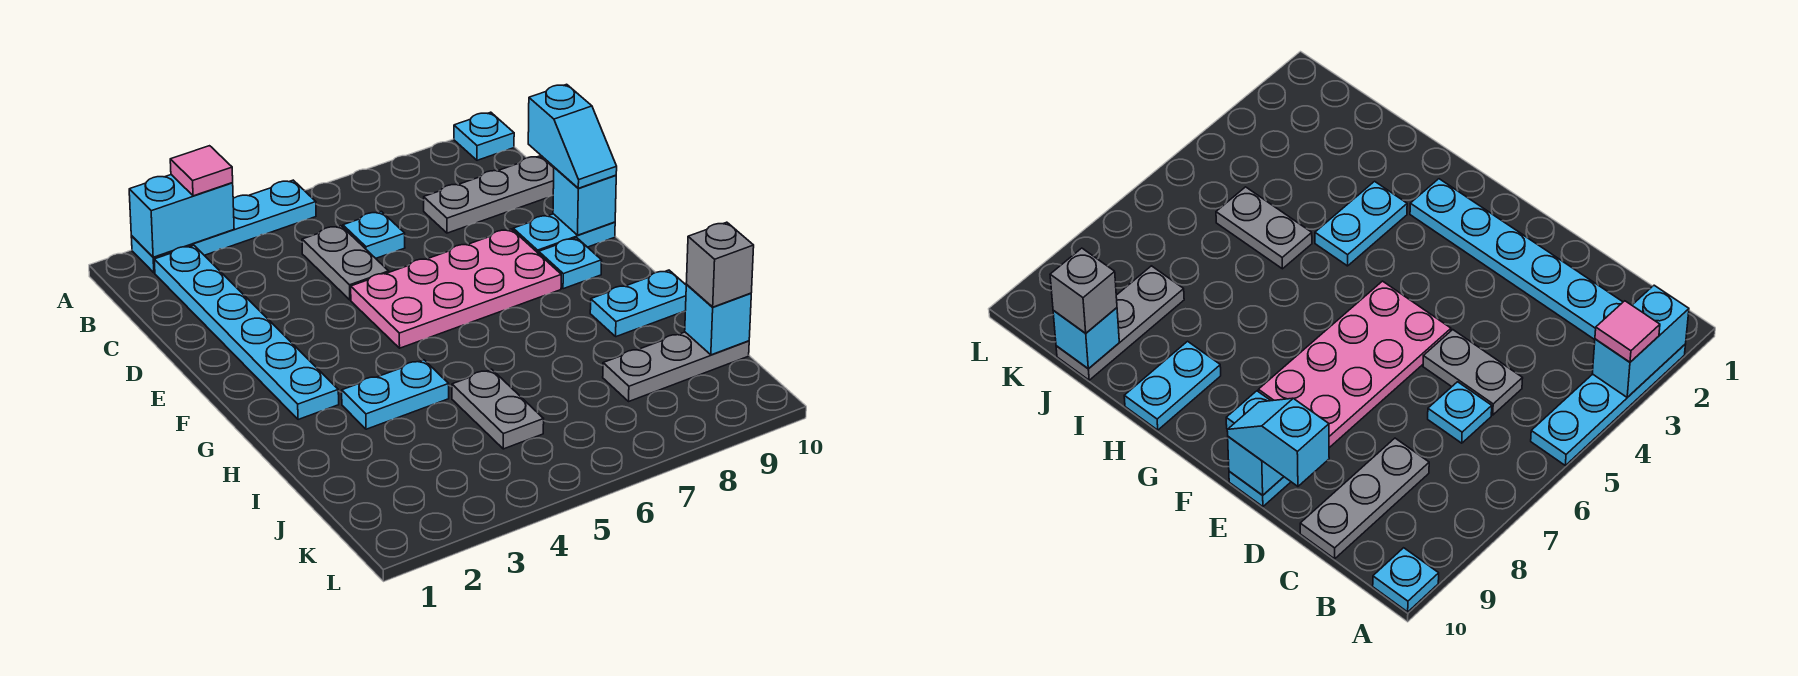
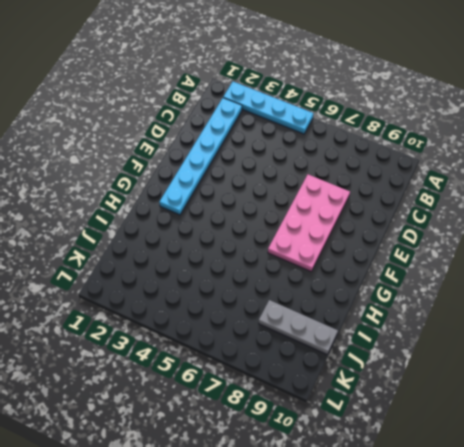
pink plate D7:G8 level 1 -> pink plate E5:F8 level 1
none -> cyan plate A10 level 1
none -> grey plate C5:D5 level 1
none -> cyan plate C6 level 1

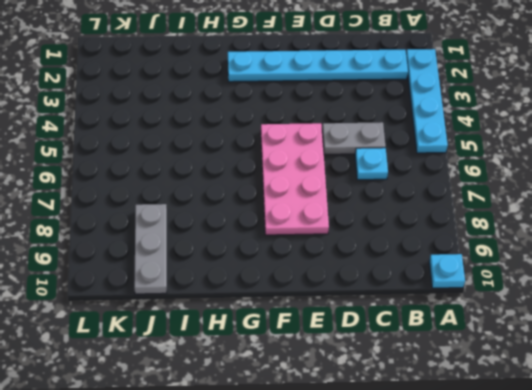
none -> grey plate C8:C10 level 1
none -> cyan plate E9:E10 level 1
none -> cyan plate F9 level 1

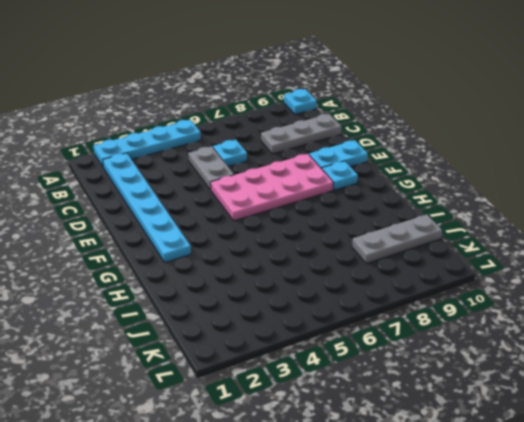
none -> cyan plate H3:H4 level 1
none -> cyan plate H9:H10 level 1
none -> grey plate I5:J5 level 1

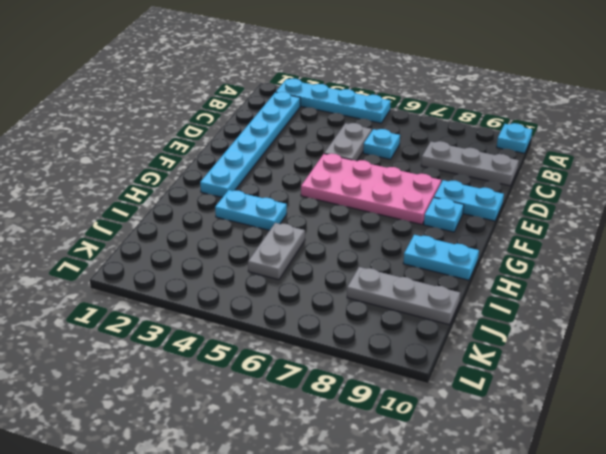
none -> cyan brick A2:A3 level 2
none -> cyan brick E10 level 2
none -> cyan brick J10 level 2

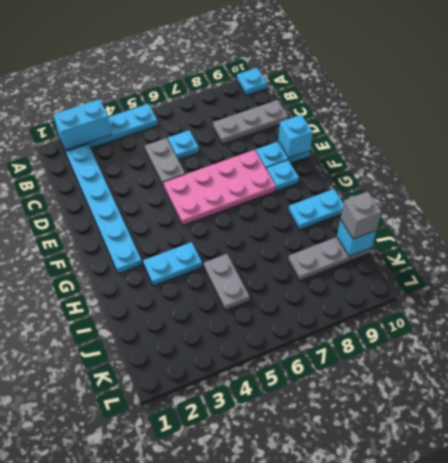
none -> pink tile A3 level 3
none -> cyan slope D10:E10 level 3 top D

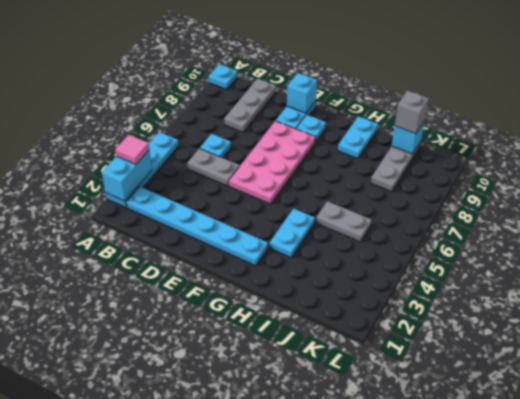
none -> cyan slope D10:E10 level 3 top D

